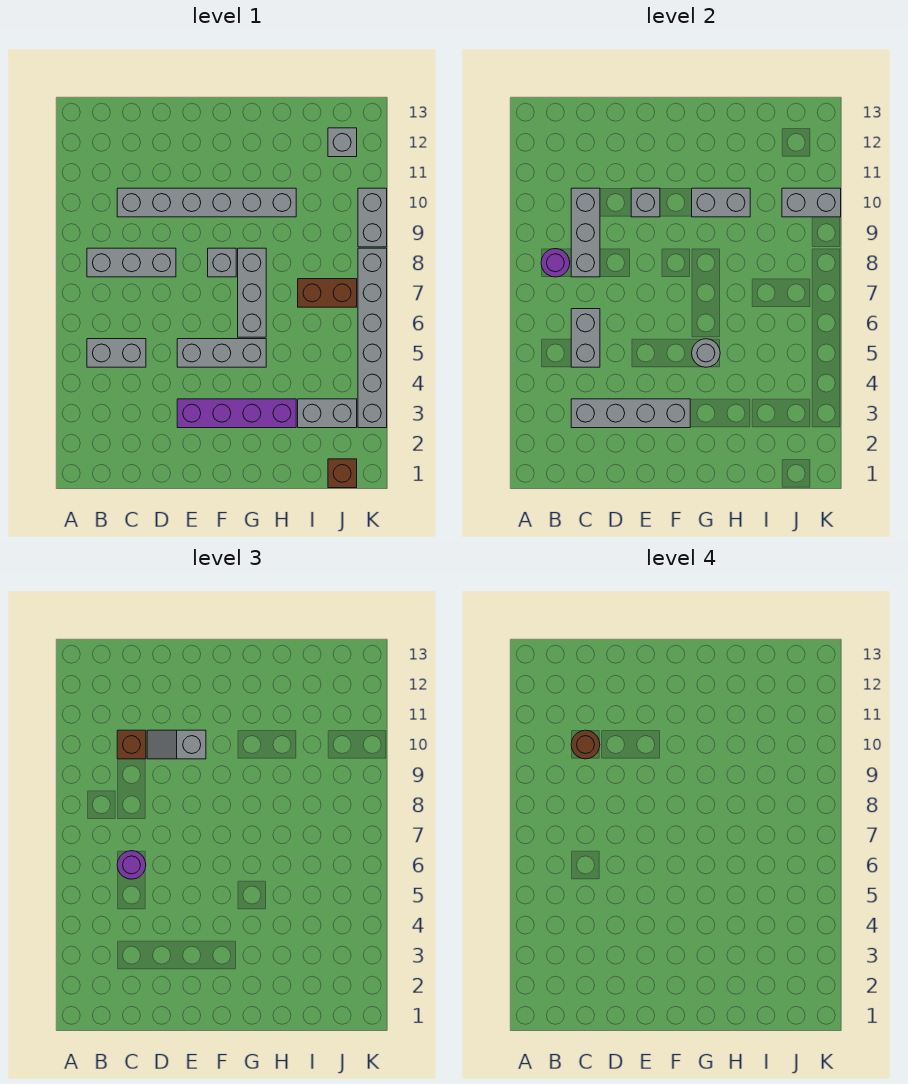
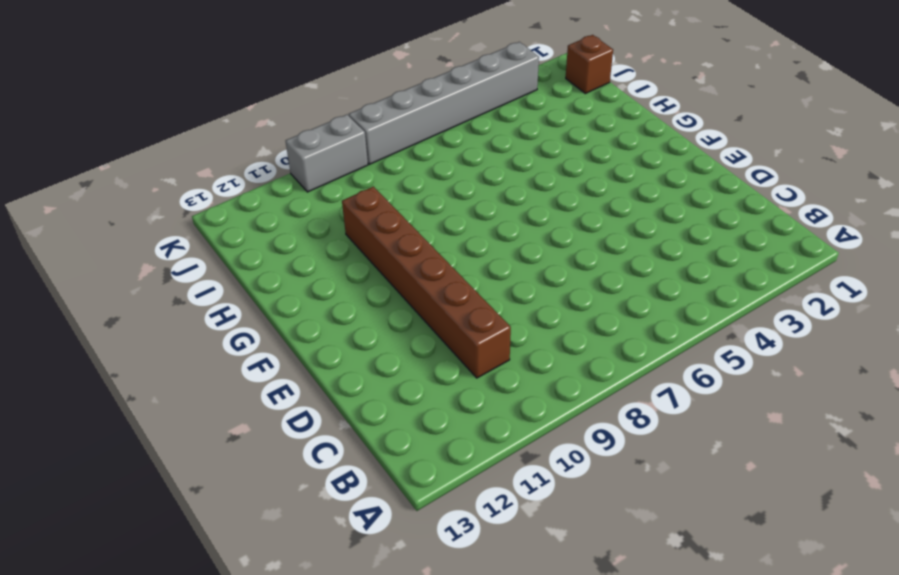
brown brick C10:H10 level 1 -> grey brick C10:H10 level 1
none -> grey brick B5:C5 level 1
none -> grey brick B8:D8 level 1
none -> purple brick E3:H3 level 1

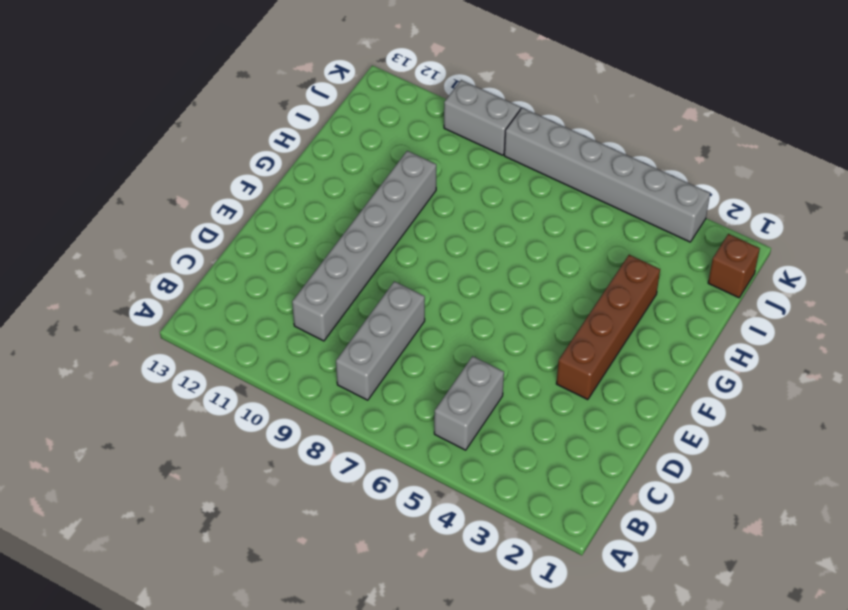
brown brick E3:H3 level 1 -> purple brick E3:H3 level 1
none -> grey brick E5:G5 level 1
none -> grey brick F8 level 1
none -> grey brick G6:G8 level 1

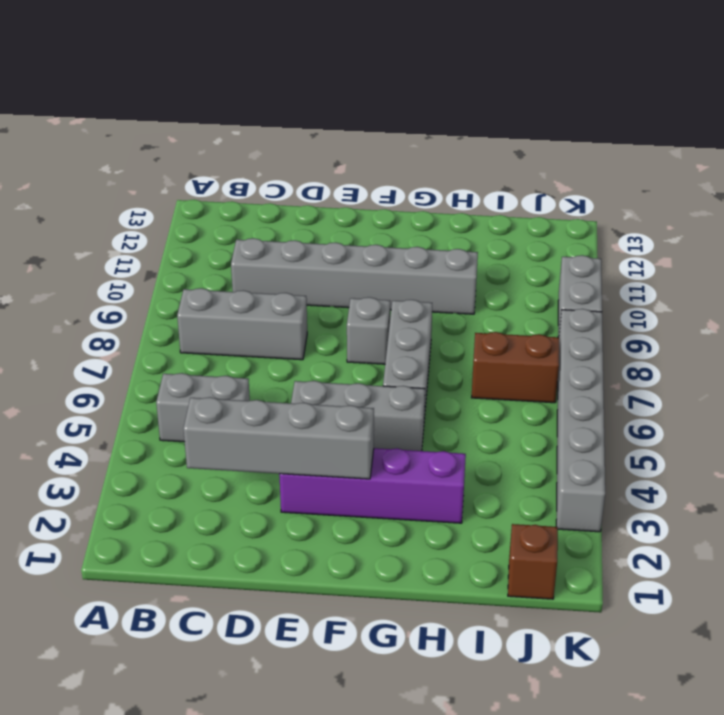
none -> grey brick I3:J3 level 1
none -> grey brick J12 level 1
none -> purple round brick B8 level 2

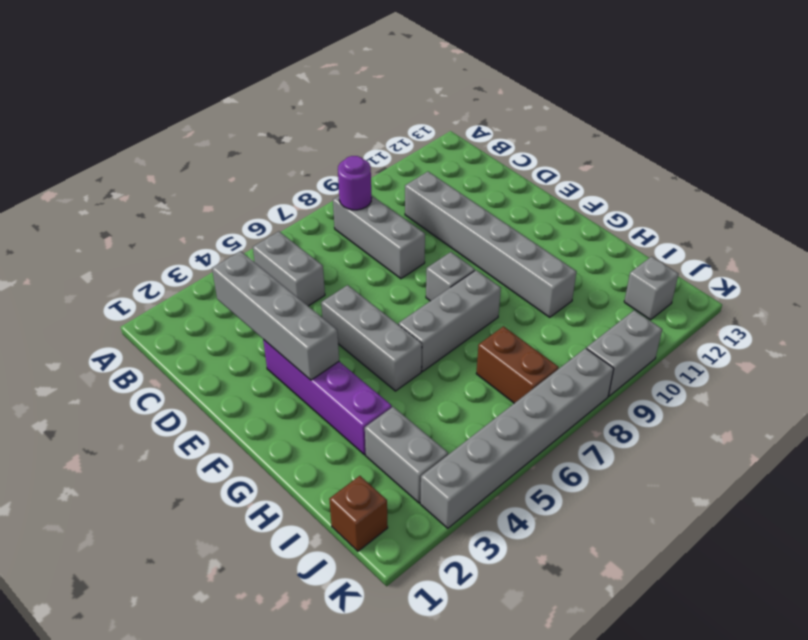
none -> grey brick C5:C6 level 2
none -> grey brick C8:C10 level 2
none -> grey brick E10 level 2

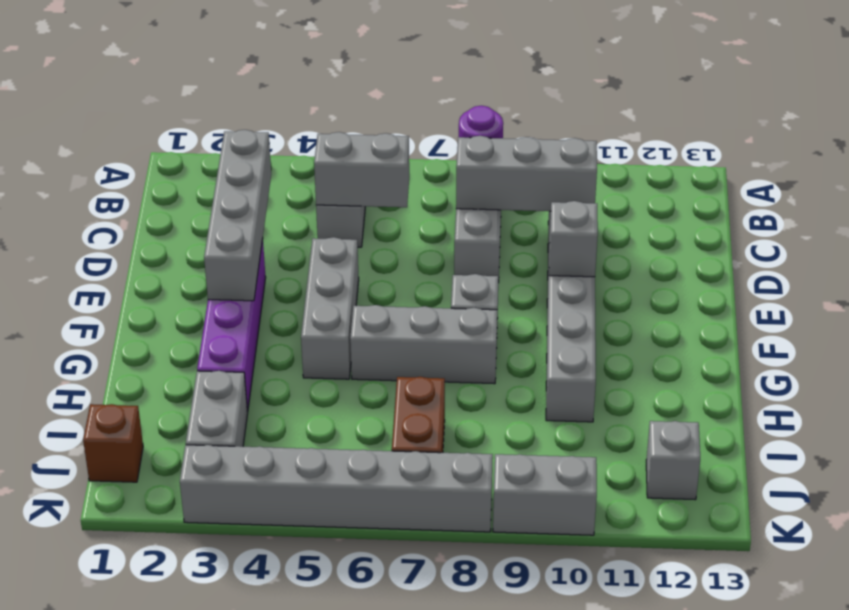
none -> grey round brick G5 level 2
none -> grey brick G10:H10 level 2
none -> grey brick J10:K10 level 2

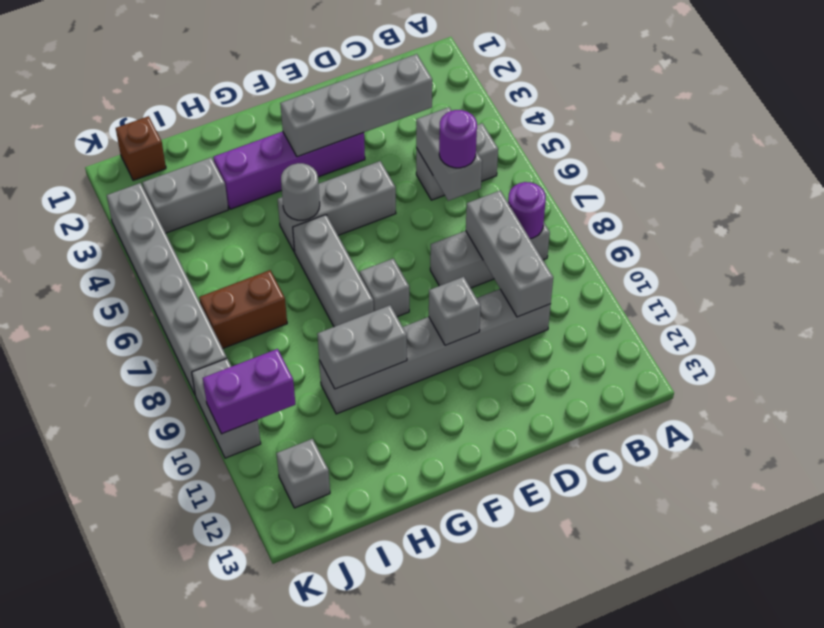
purple brick J10:K10 level 2 -> grey brick J10:K10 level 2
none -> brown brick C10 level 3
none -> grey slope D10:E10 level 3 top E
none -> brown round brick C10 level 4

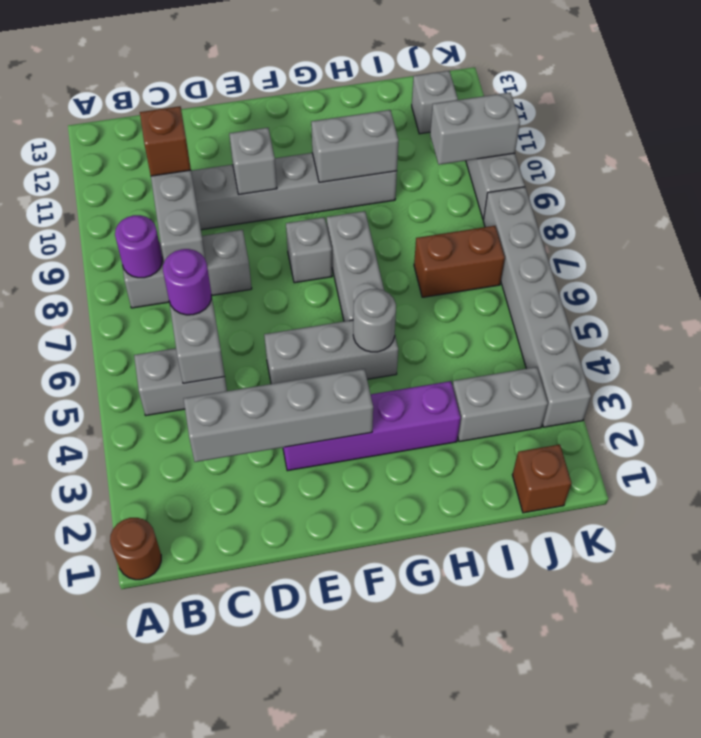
brown round brick A1 level 1 -> brown round brick C10 level 4
none -> grey slope D10:E10 level 3 top E

